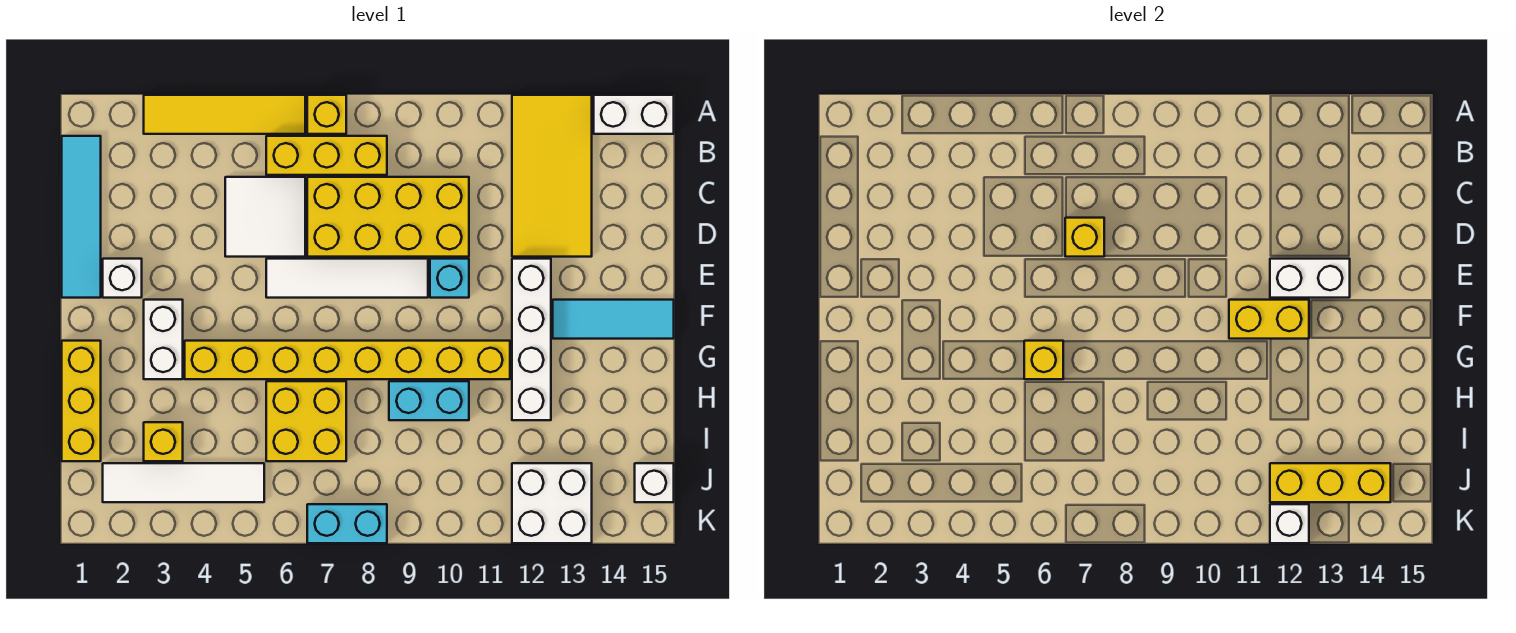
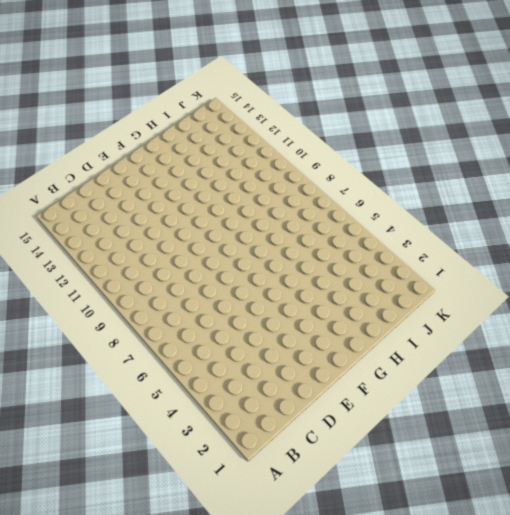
none -> yellow tile A3:A6 level 1
none -> yellow brick A7 level 1
none -> yellow tile A12:D13 level 1

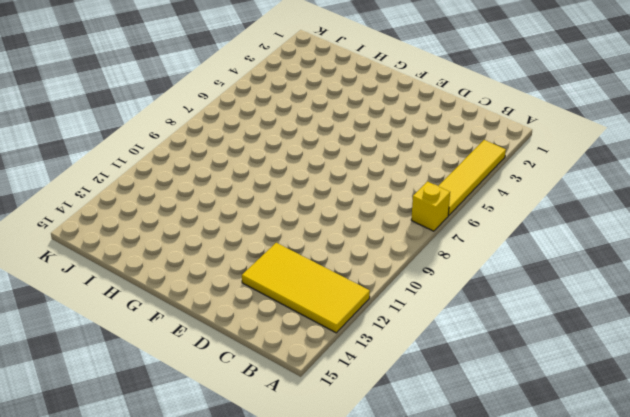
none -> white brick A14:A15 level 1
none -> cyan tile B1:E1 level 1
none -> yellow brick B6:B8 level 1

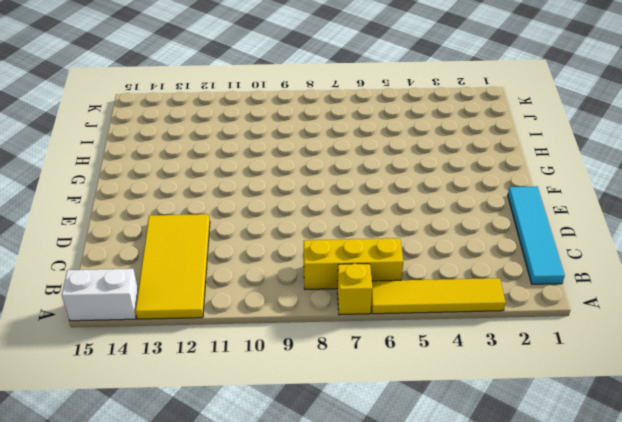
none -> white tile C5:D6 level 1
none -> yellow brick C7:D10 level 1
none -> white brick E2 level 1

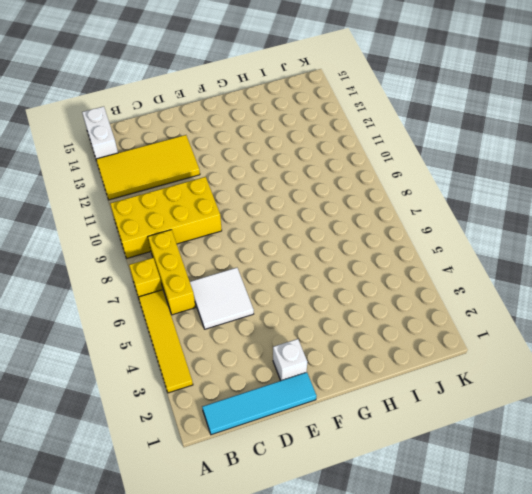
yellow brick A9:D10 level 1 -> yellow brick C7:D10 level 1
none -> white tile E6:E9 level 1
none -> cyan brick E10 level 1
none -> white brick E12:H12 level 1

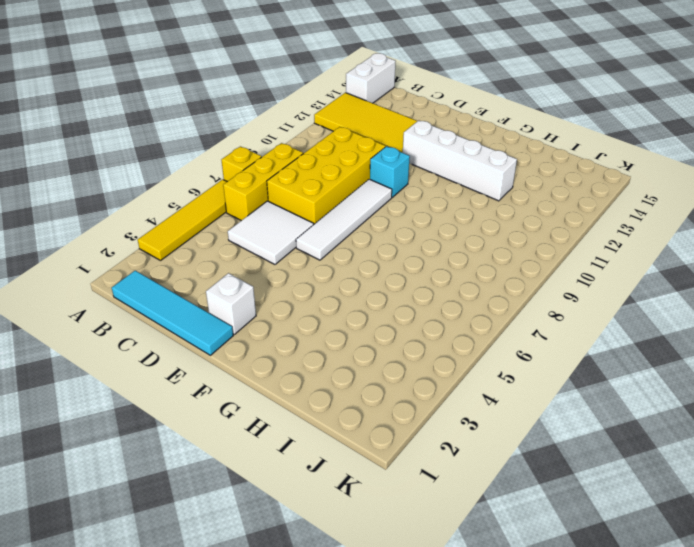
none -> white brick F3:G3 level 1
none -> cyan tile F13:F15 level 1
none -> yellow brick G1:I1 level 1

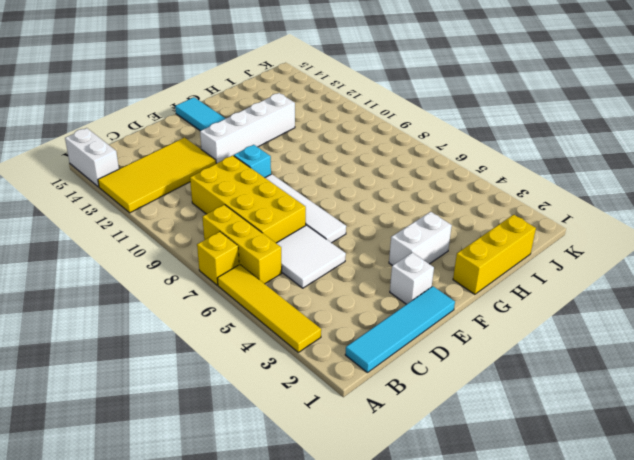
none -> yellow brick G4:G11 level 1
none -> yellow brick H6:I7 level 1
none -> cyan brick H9:H10 level 1

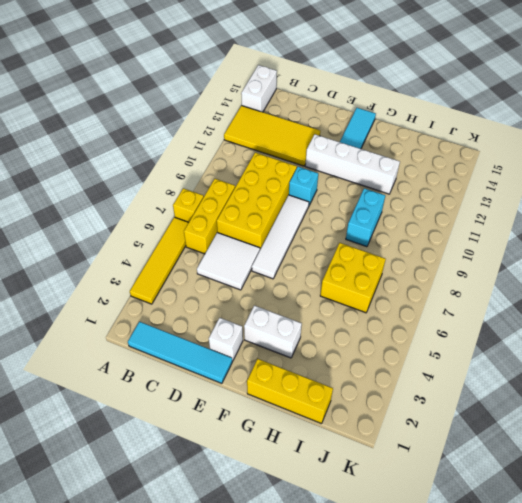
none -> yellow brick G4:G11 level 1
none -> yellow brick I3 level 1
none -> white tile J2:J5 level 1

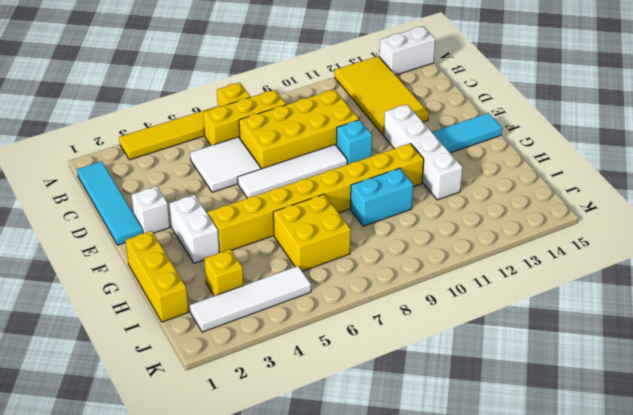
none -> white brick J12:K13 level 1
none -> white brick J15 level 1
none -> cyan brick K7:K8 level 1

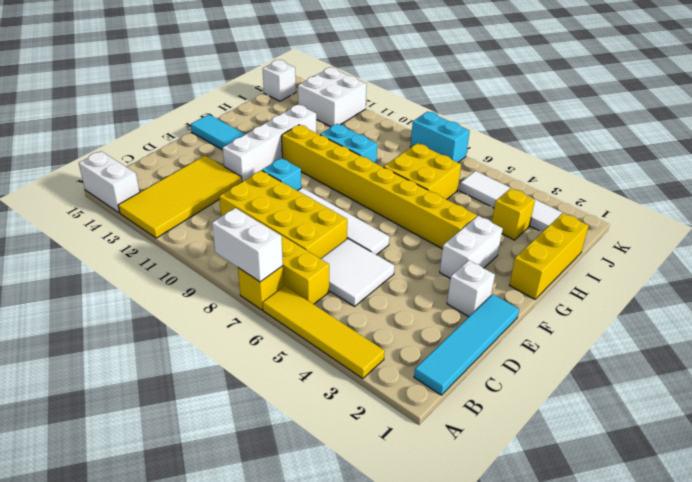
white brick A7:A8 level 2 -> white brick E12:E13 level 2
none -> yellow brick D7 level 2
none -> yellow brick F11:F12 level 2
none -> yellow brick G6 level 2

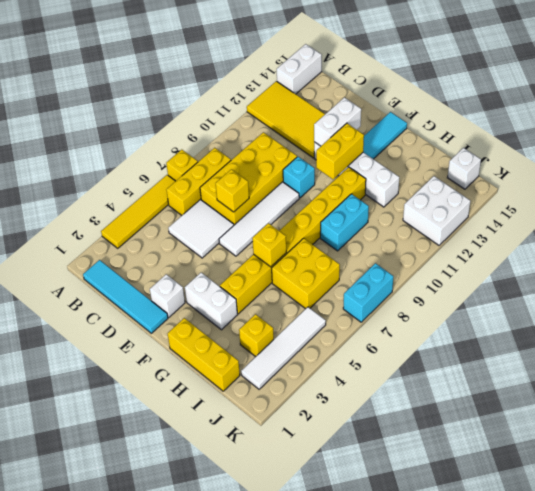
none -> yellow brick J12:J14 level 2
none -> white brick K12 level 2

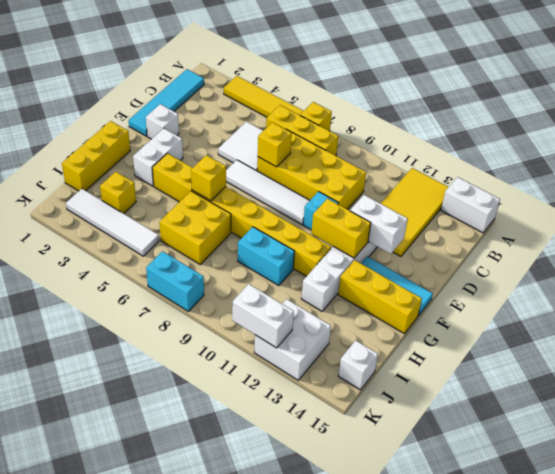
yellow brick G13:G15 level 1 -> yellow brick J12:J14 level 2
white brick K11:K12 level 2 -> white brick K12 level 2

